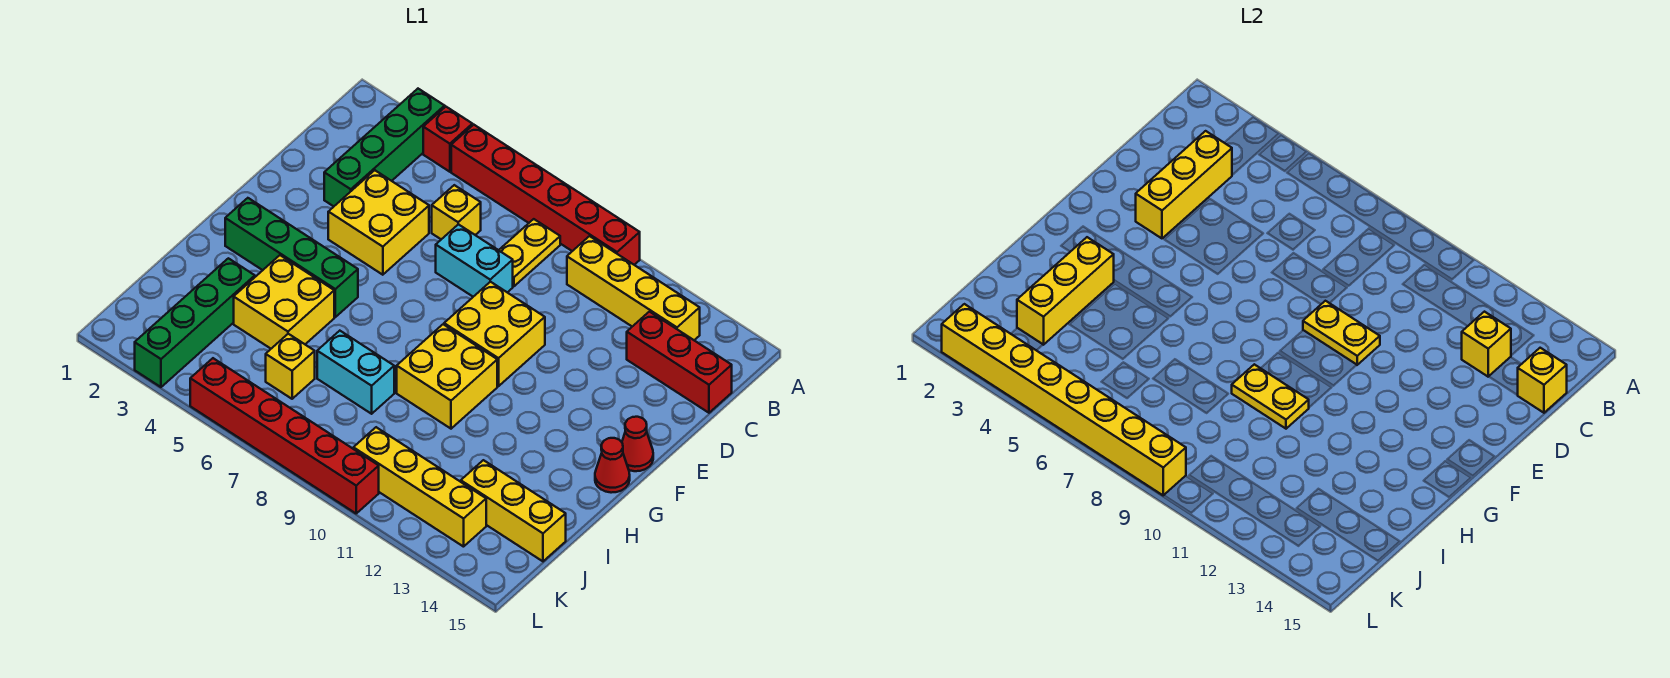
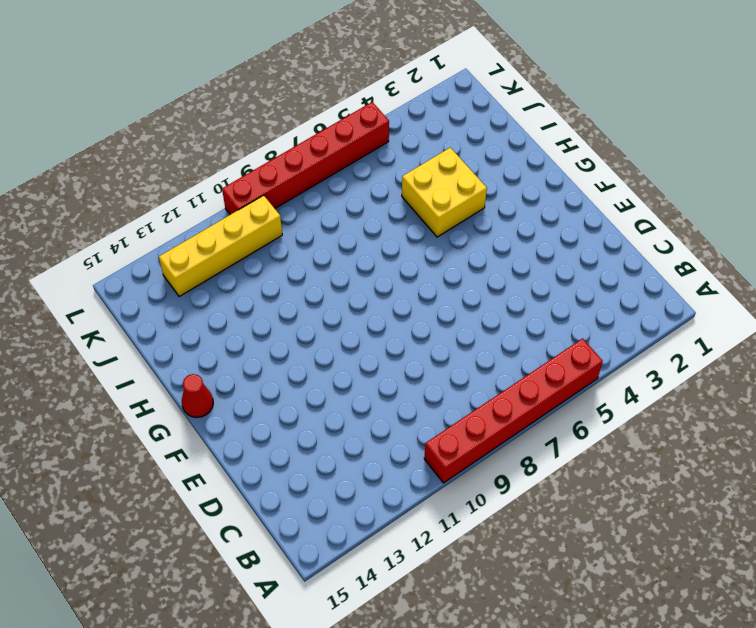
none -> green brick A3:D3 level 1
none -> red brick A4 level 1
none -> yellow plate B8:C8 level 1

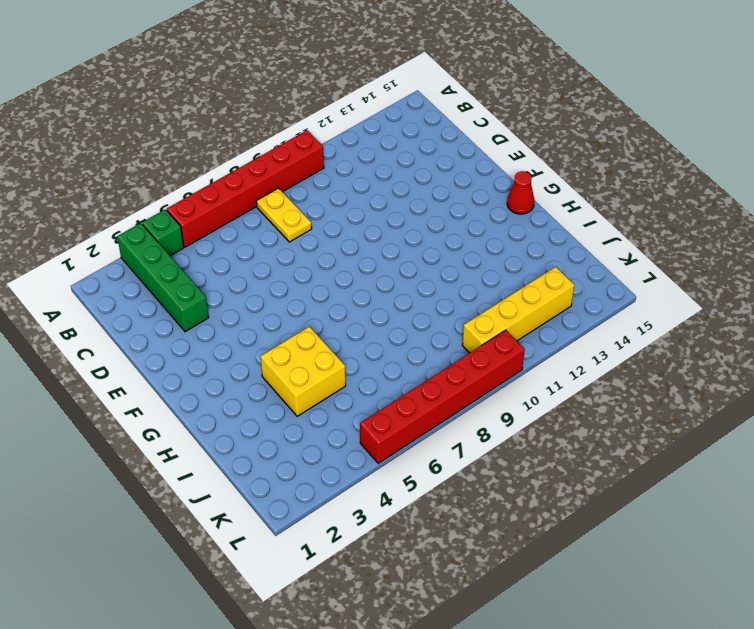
green brick A4 level 1 -> red brick A4 level 1
none -> yellow brick B10:B13 level 1
none -> yellow brick C6 level 1
none -> red brick C13:C15 level 1

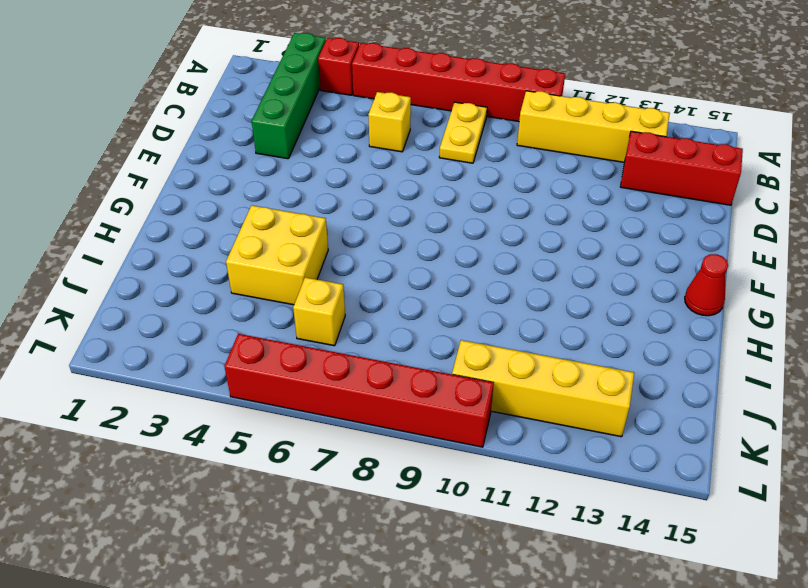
none -> yellow brick D4:E5 level 1
none -> cyan brick D7:D8 level 1
none -> yellow brick E9:F10 level 1

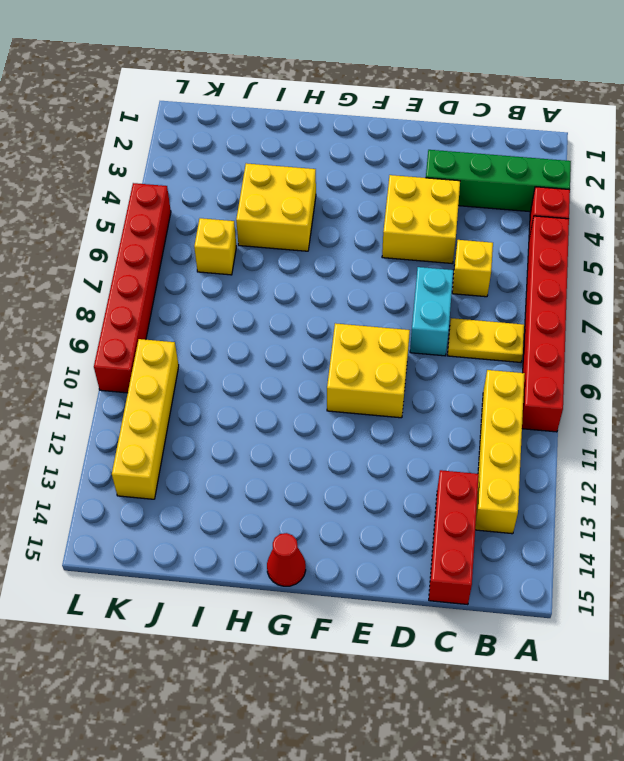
none -> red cone F15 level 1
none -> green brick G2:G5 level 1
none -> yellow brick G9:H10 level 1

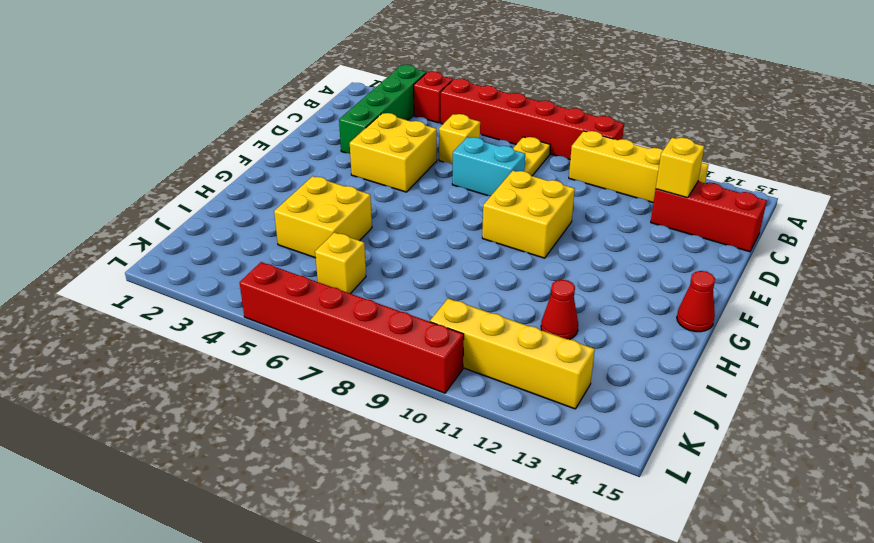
red cone I12 level 1 -> red cone F15 level 1
none -> green brick G2:G5 level 1
none -> yellow brick G9:H10 level 1
none -> green brick I3:L3 level 1

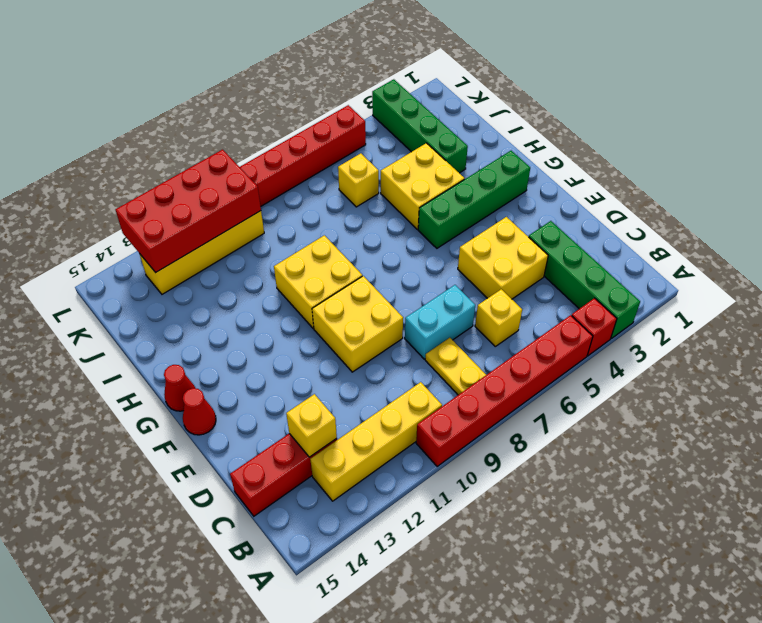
red brick K10:L13 level 2 -> none
none -> cyan brick I7:I8 level 1
none -> yellow brick J13:J15 level 1
none -> yellow brick C3:E3 level 2

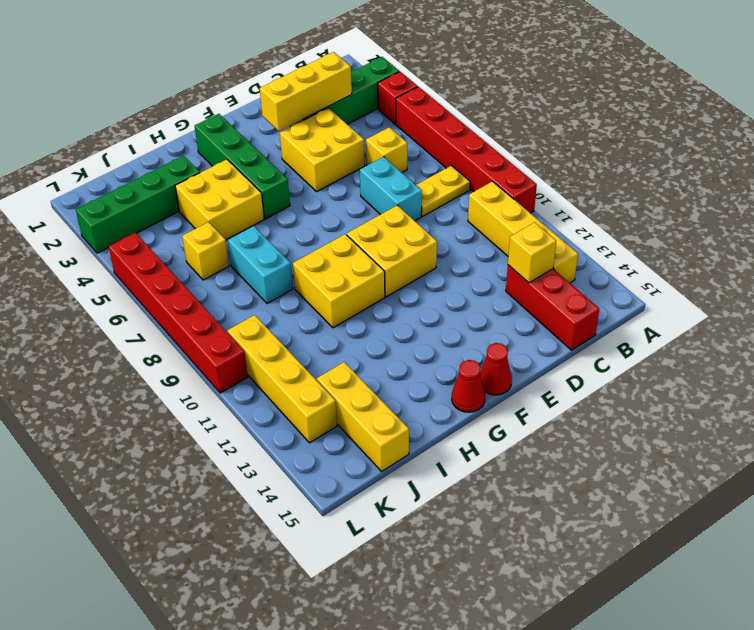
none -> yellow brick C15 level 2
none -> yellow plate E9:E10 level 2
none -> yellow brick H3:J3 level 2

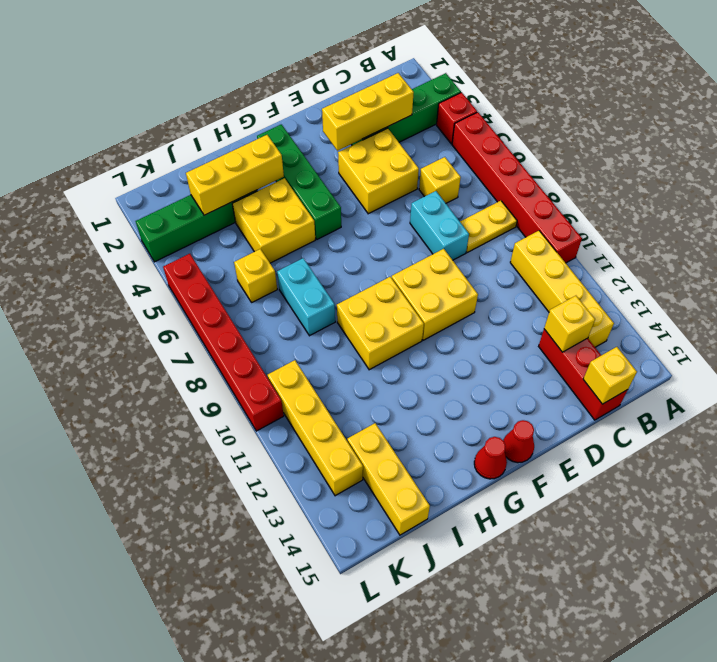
none -> yellow plate E9:E10 level 2
none -> yellow plate H9:H10 level 2
none -> yellow brick L2:L9 level 2

